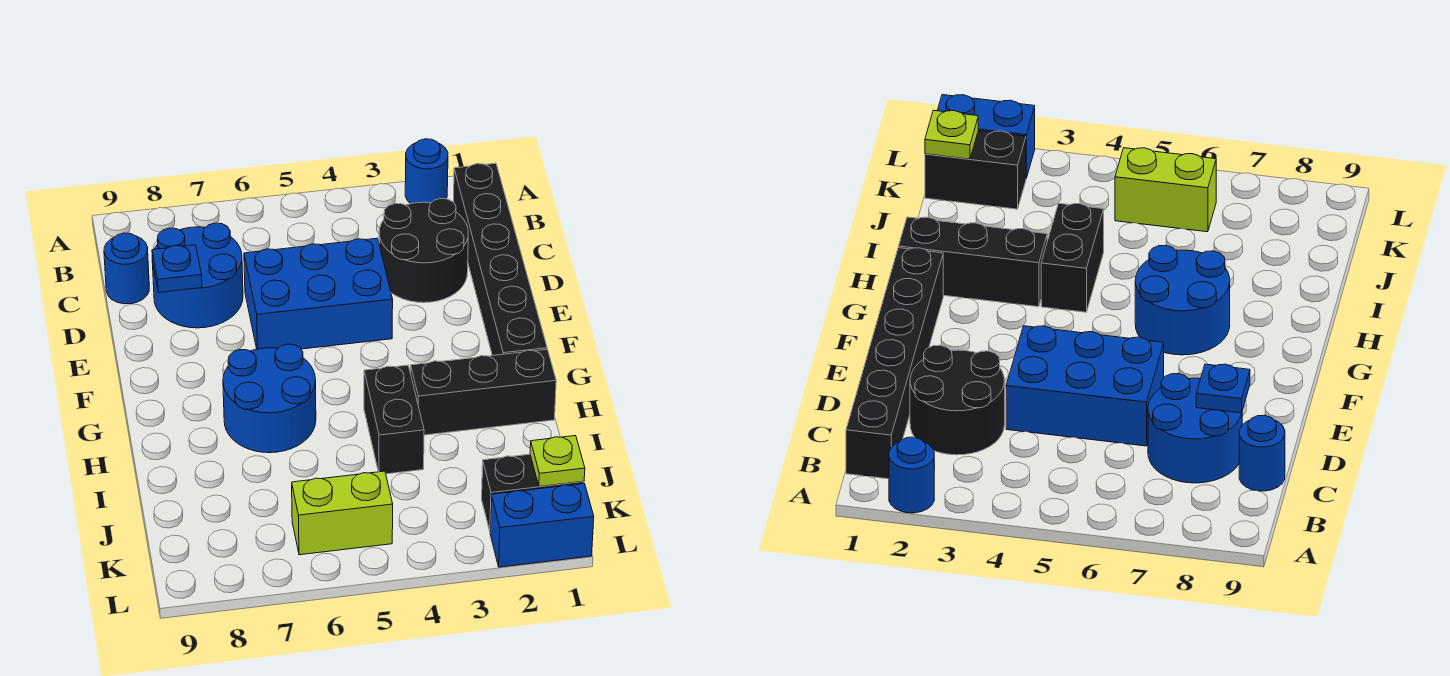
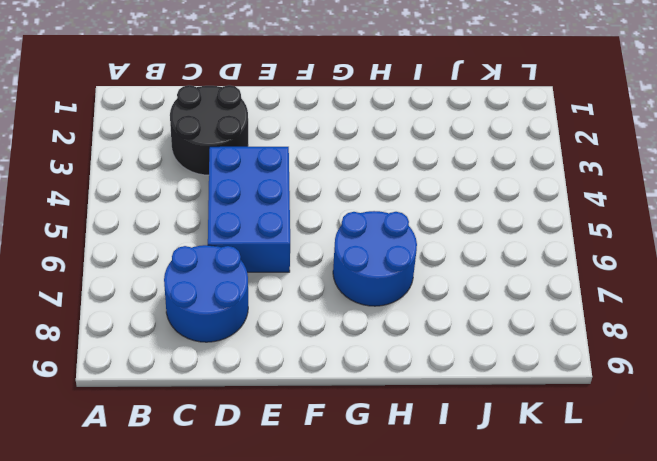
none -> blue round brick A2 level 1
none -> black brick B1:G1 level 1
none -> blue round brick C9 level 1

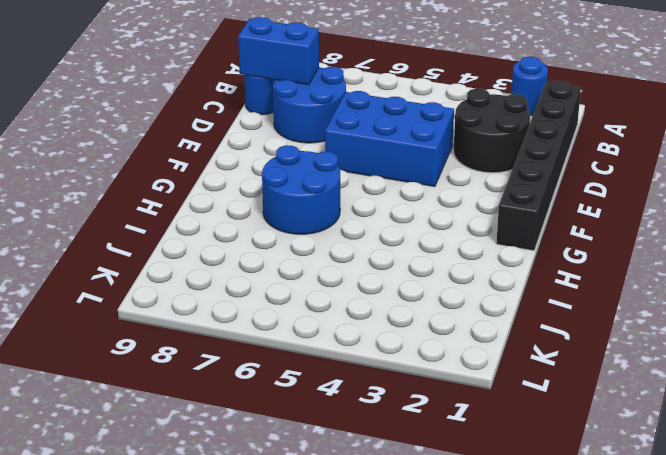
blue brick C8:C9 level 2 -> blue brick L1:L2 level 1
none -> black brick H1:H3 level 1
none -> black brick H4:I4 level 1
none -> black brick K1:K2 level 1

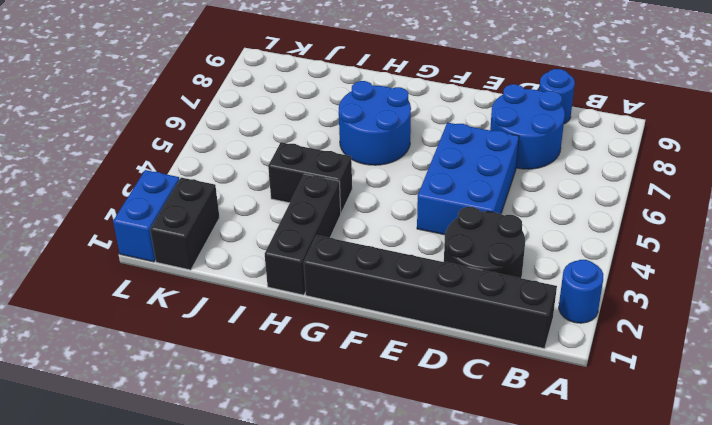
none -> lime brick K5:K6 level 1
none -> blue plate D8 level 2
none -> lime plate K1 level 2

